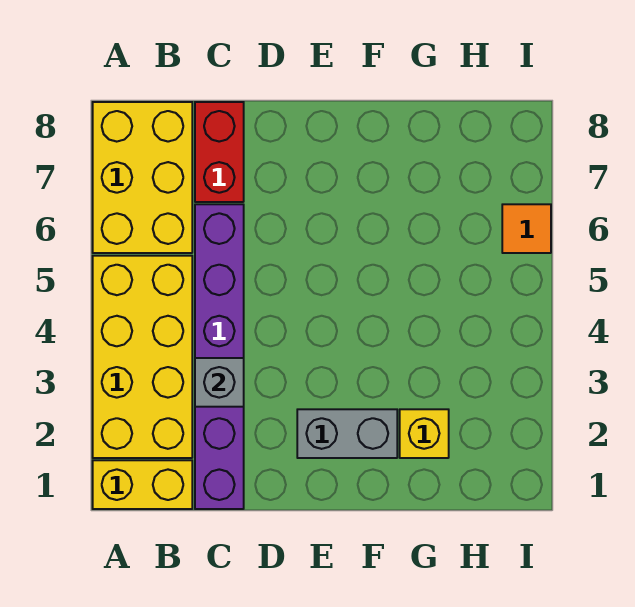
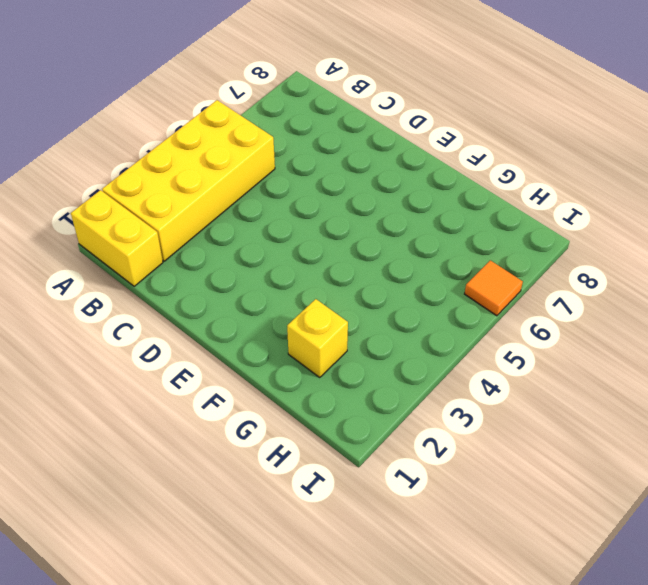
none -> yellow brick A6:B8 level 1
none -> purple brick C1:C6 level 1

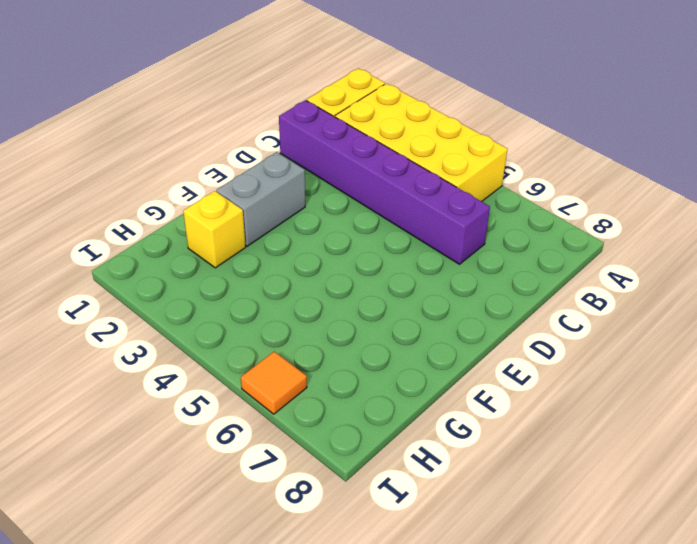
none -> yellow brick A6:B8 level 1
none -> red brick C7:C8 level 1

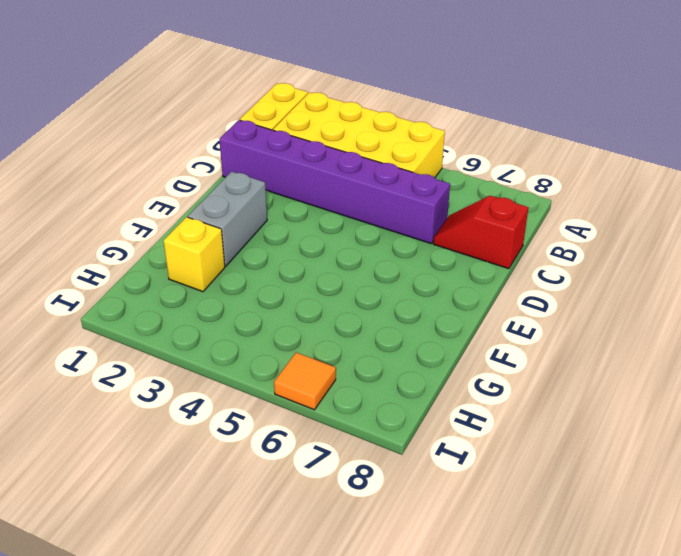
red slope C7:C8 level 1 top 8 -> red brick C7:C8 level 1
none -> yellow brick A6:B8 level 1
none -> grey brick C3 level 2

